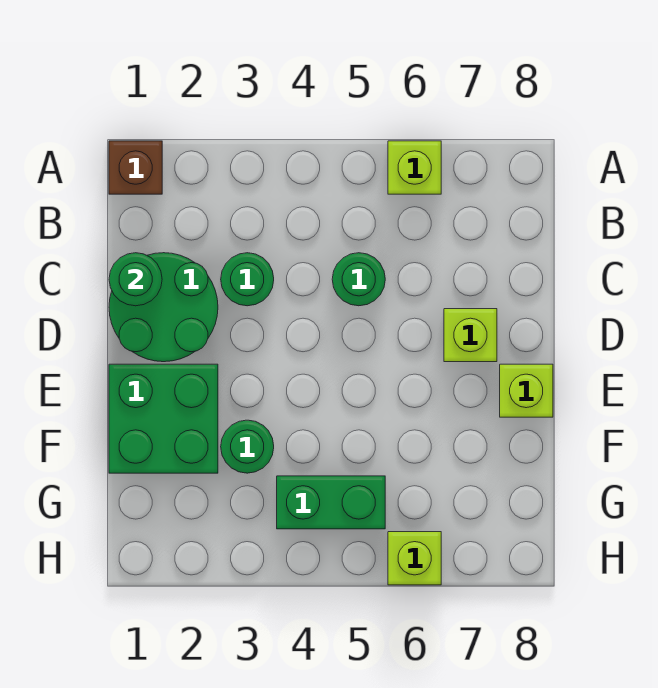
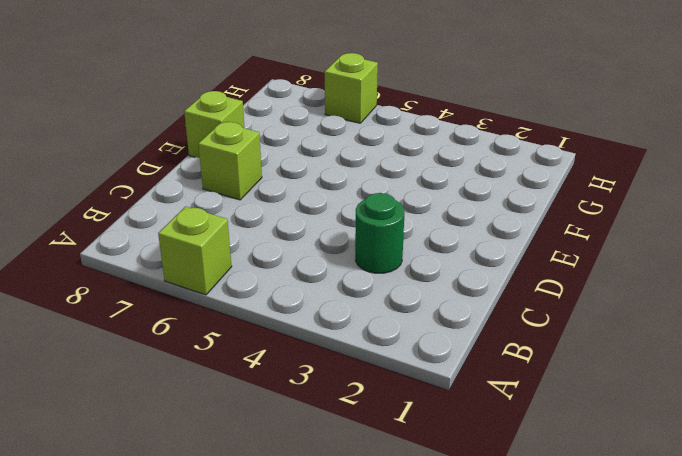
none -> brown brick A1 level 1
none -> green round brick C1:D2 level 1
none -> green round brick C5 level 1

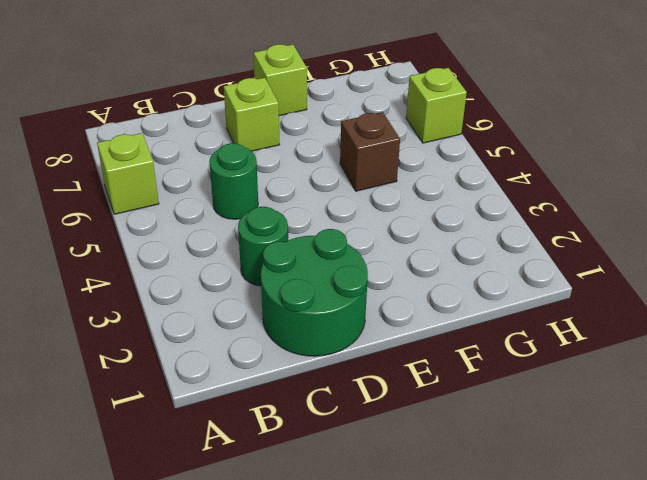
brown brick F5 level 1 -> brown brick A1 level 1
none -> green brick E1:F2 level 1
none -> green round brick F3 level 1
none -> green brick G4:G5 level 1

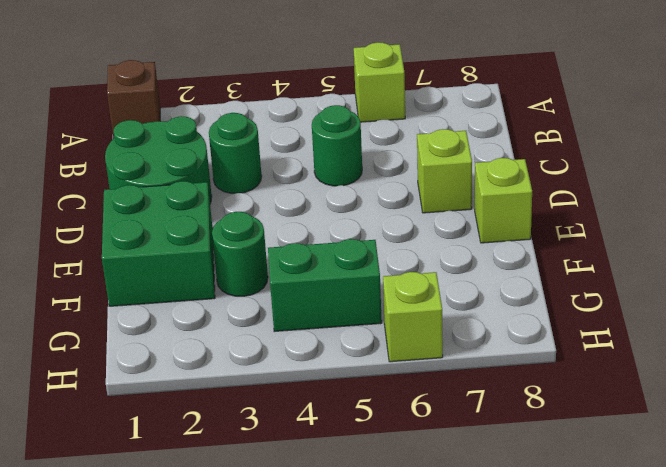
none -> green round brick C1 level 2

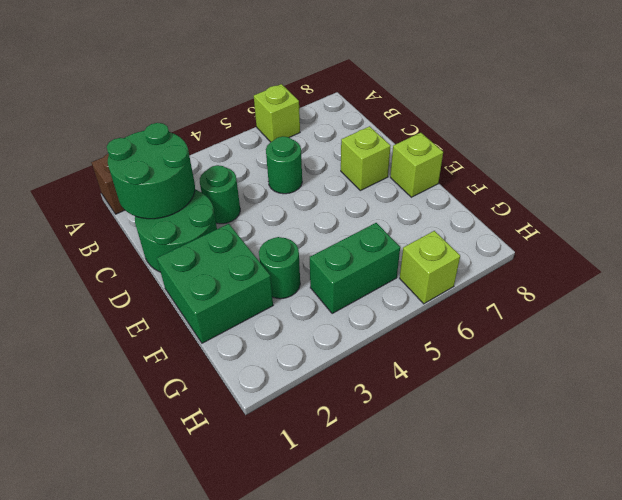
green round brick B1:C2 level 2 -> green round brick C1 level 2

